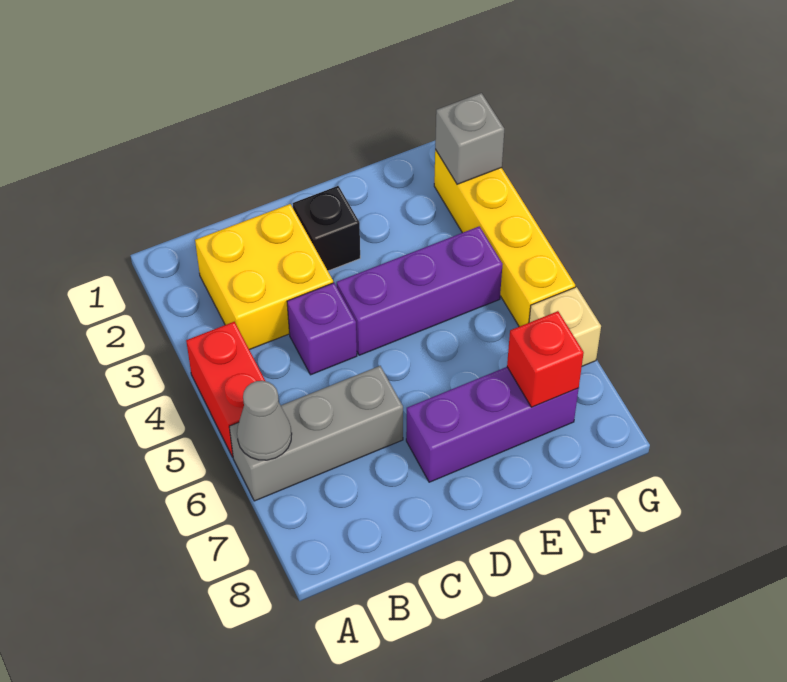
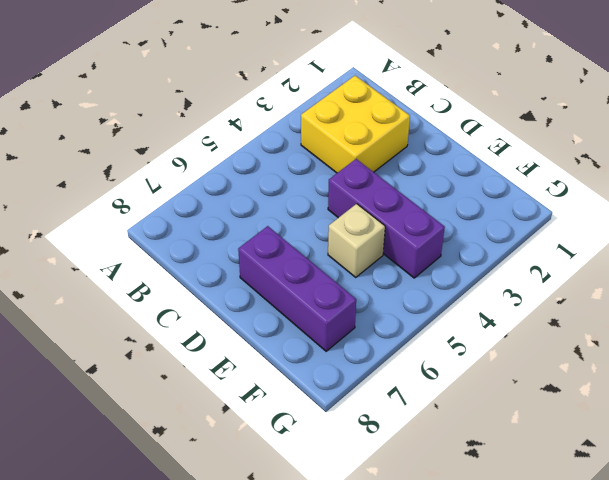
tan brick E5 level 1 -> tan brick G6 level 1
none -> red brick A4:A5 level 1
none -> grey brick A6:C6 level 1
none -> purple brick C4 level 1

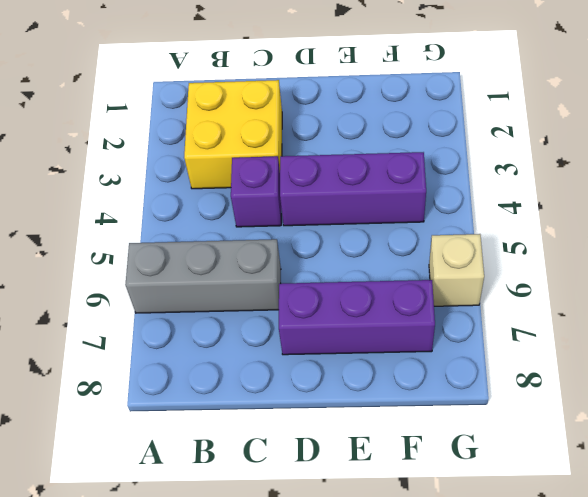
none -> red brick A4:A5 level 1
none -> black brick D2 level 1
none -> yellow brick G2:G5 level 1

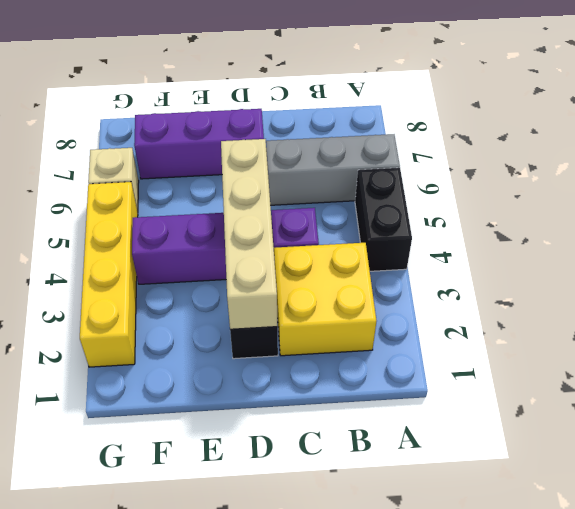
black brick A4:A5 level 1 -> red brick A4:A5 level 1
tan brick D2:D5 level 2 -> none
none -> grey cone A6 level 2
none -> red brick F7 level 2
none -> grey brick G2 level 2

